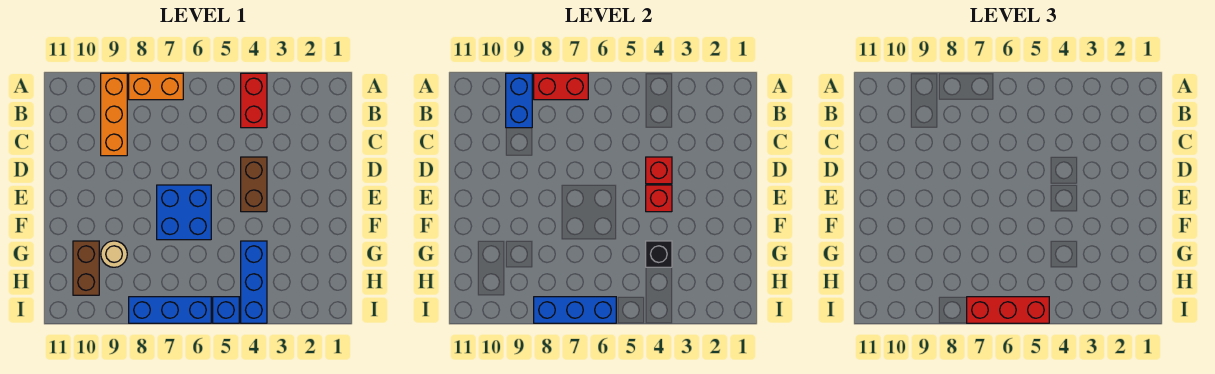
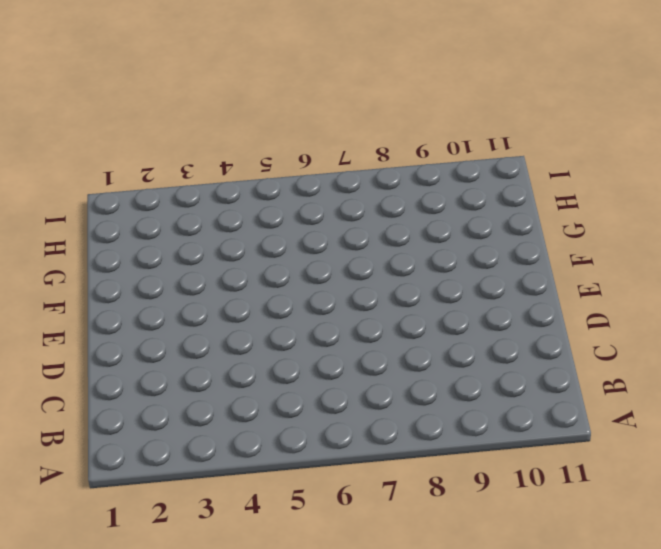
none -> red brick A4:B4 level 1
none -> orange brick A7:A8 level 1
none -> orange brick A9:C9 level 1

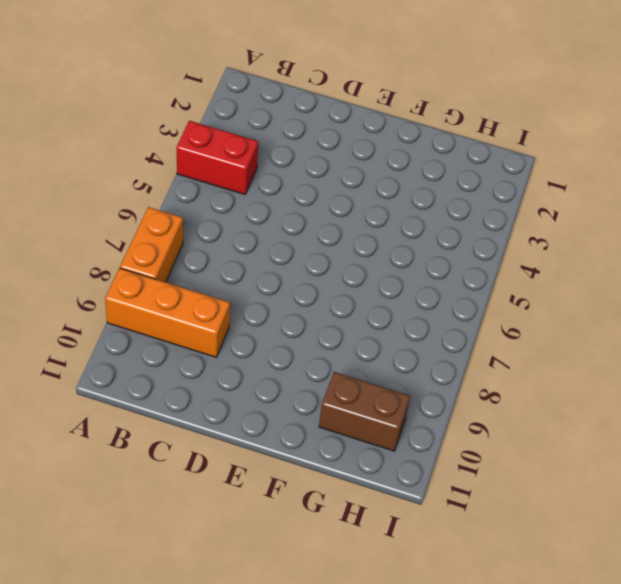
none -> brown brick D4:E4 level 1
none -> blue brick E6:F7 level 1
none -> blue brick G4:I4 level 1

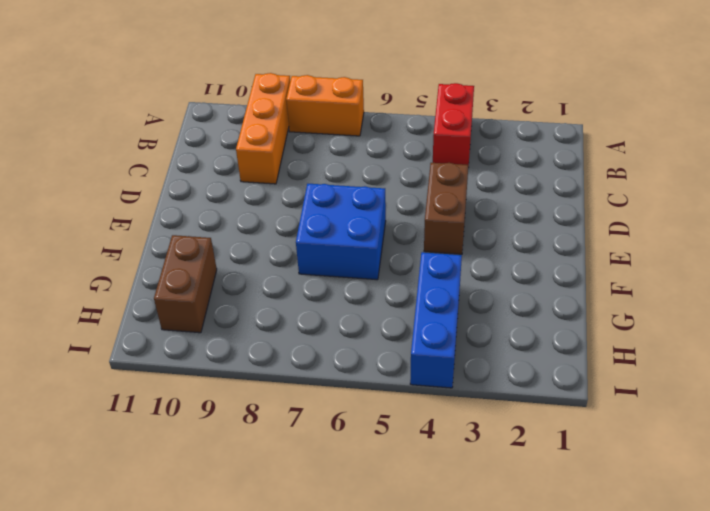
none -> tan round brick G9 level 1
none -> blue brick I5 level 1
none -> blue brick I6:I8 level 1

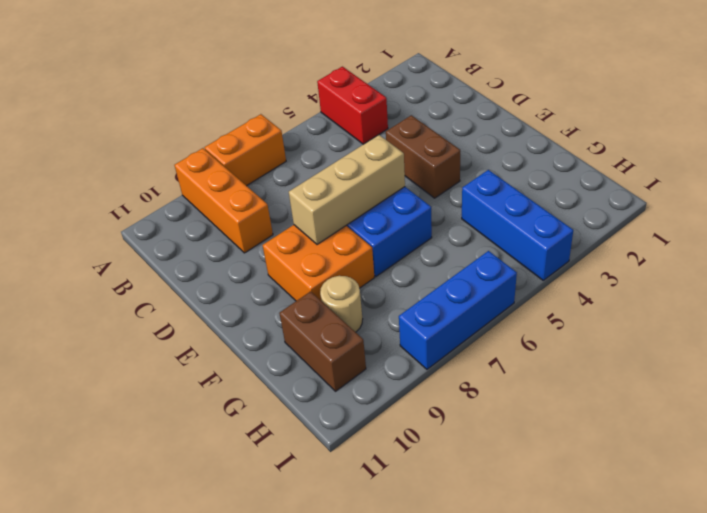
tan brick E6:E8 level 2 -> none
orange brick E8:F9 level 1 -> none
none -> blue brick I5 level 1
none -> red brick A7:A8 level 2
none -> blue brick A9:B9 level 2

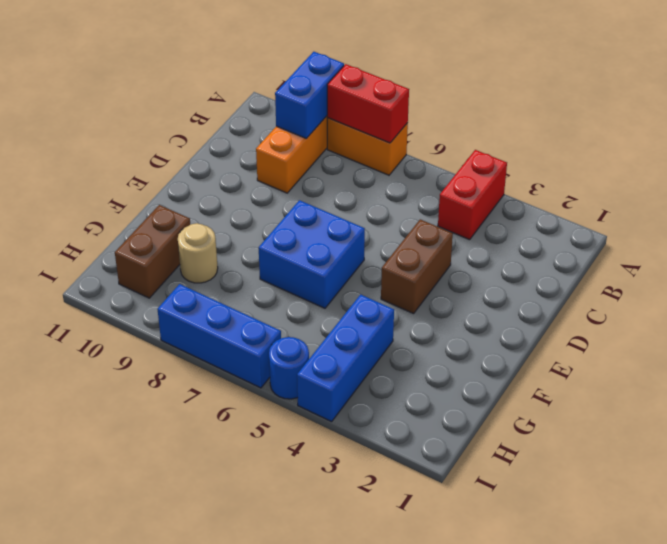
blue round brick I5 level 1 -> blue brick I5 level 1
none -> red brick D4 level 2
none -> red brick E4 level 2
none -> black brick G4 level 2

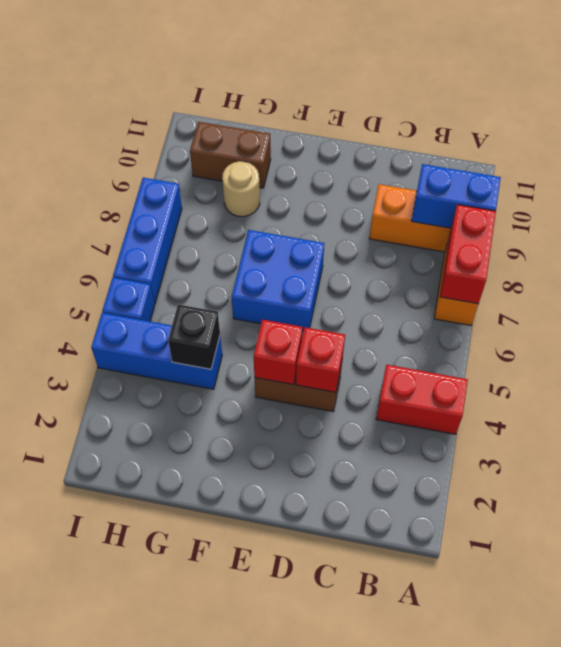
none -> blue brick I6:I8 level 2
none -> red brick I5:I7 level 3

